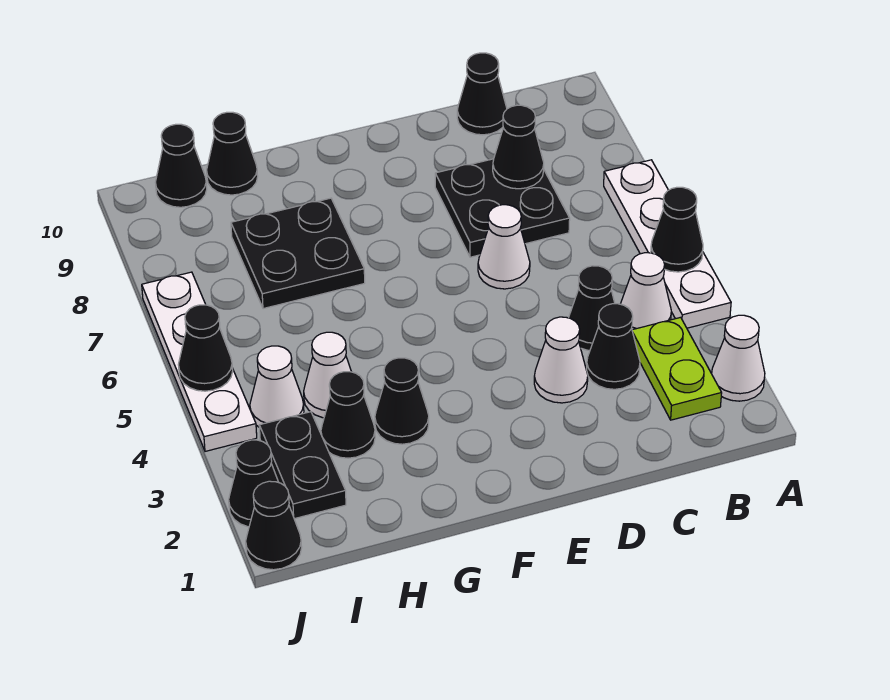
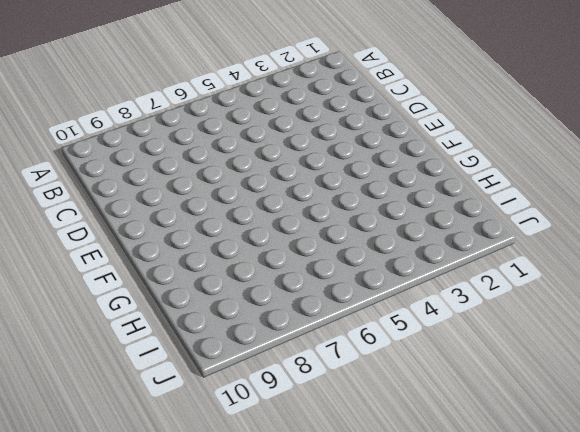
none -> white cone A2 level 1
none -> white plate A4:A7 level 1
none -> lime plate B2:B3 level 1

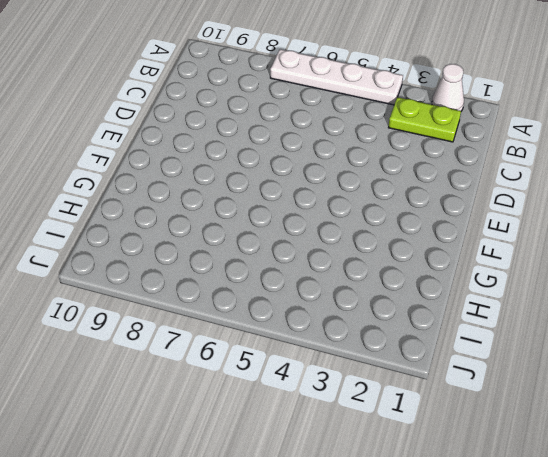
none -> white cone B4 level 1
none -> black cone C3 level 1
none -> black cone C4 level 1

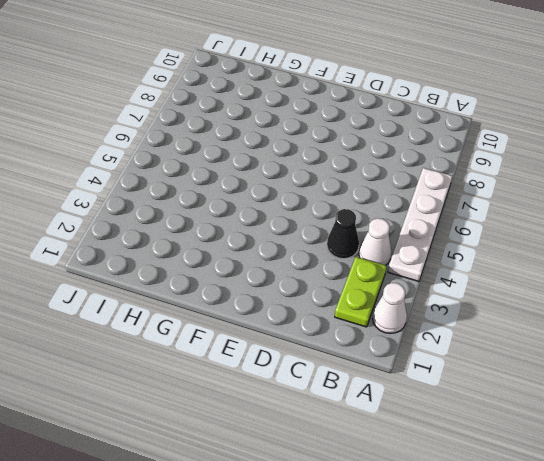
none -> black cone C3 level 1
none -> black plate C7:D8 level 1
none -> black cone C10 level 1

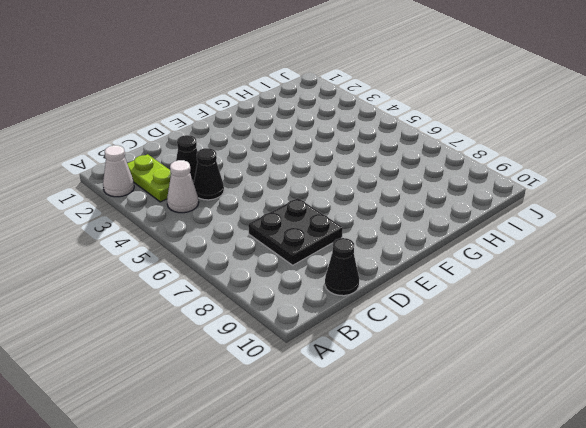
none -> white plate A4:A7 level 1
none -> white cone D3 level 1
none -> white cone D6 level 1

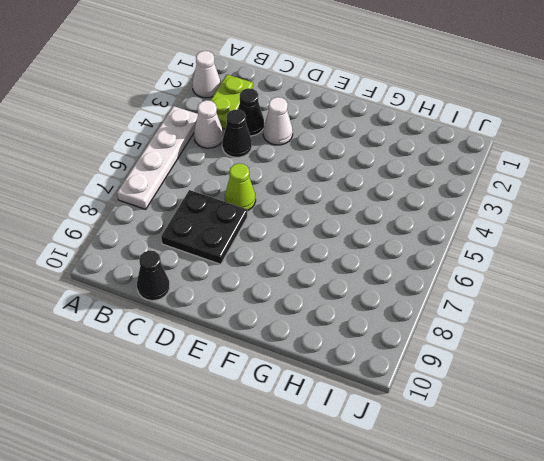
lime cone D6 level 1 -> white cone D6 level 1
none -> black cone G3 level 1
none -> black plate G7:H8 level 1
none -> black cone H3 level 1

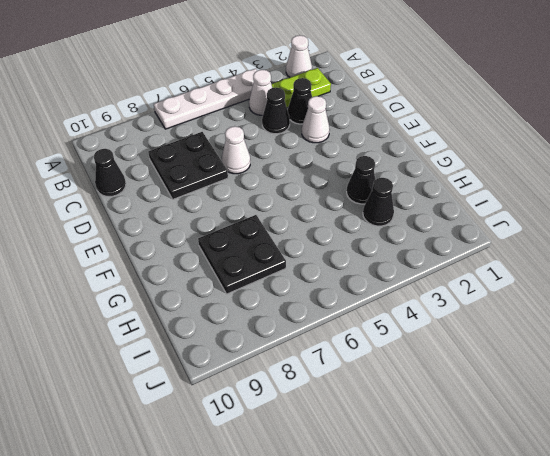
none -> white cone H4 level 1
none -> black cone H10 level 1
none -> black plate I2:I3 level 1

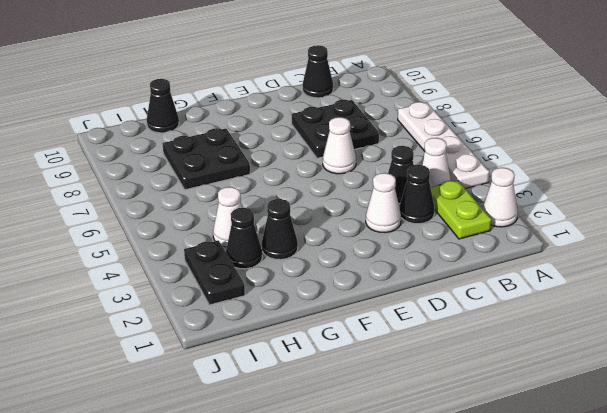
none -> white cone I4 level 1
none -> black cone I10 level 1
none -> black cone J1 level 1

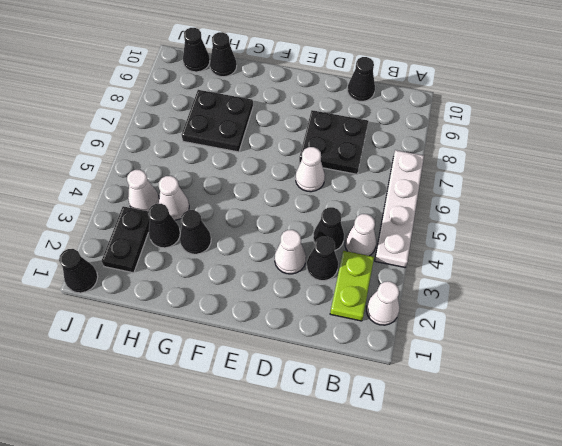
none -> black cone J2 level 1
none -> white plate J4:J7 level 1
none -> black cone A5 level 2

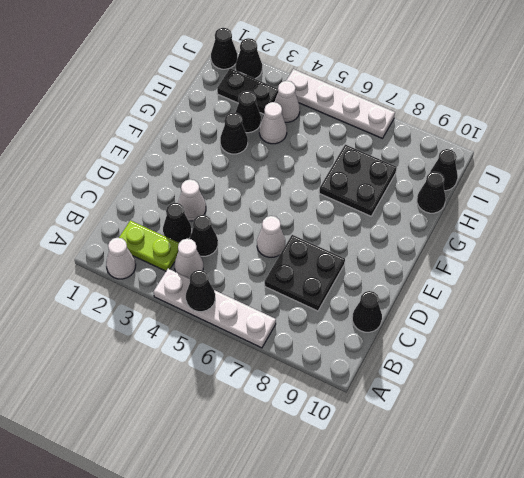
none -> black cone C8 level 2
none -> black cone J5 level 2

